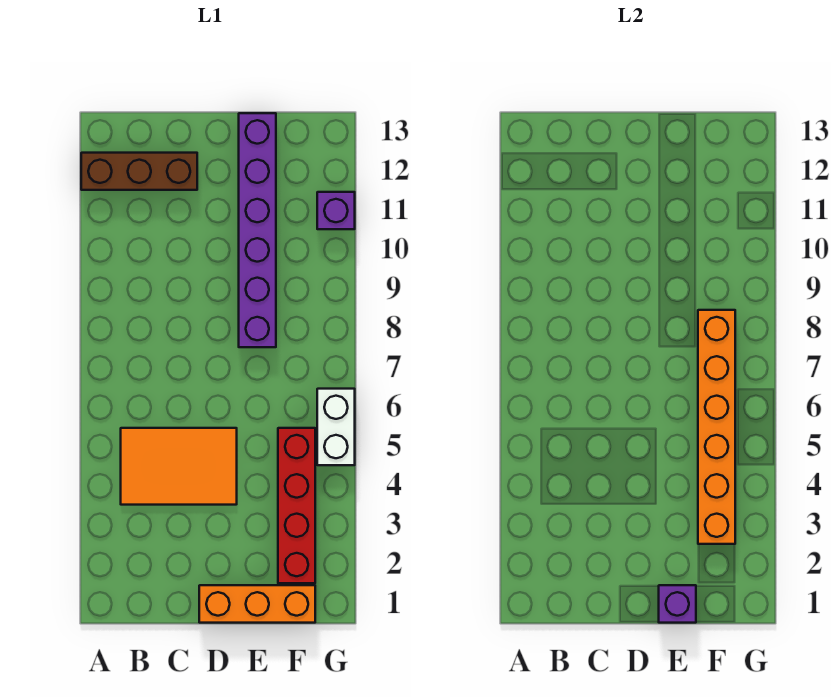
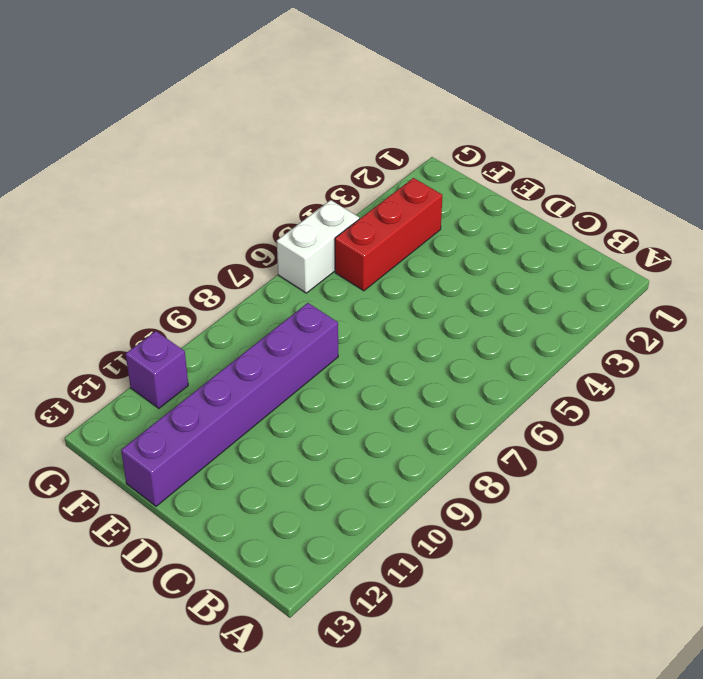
red brick F3:F5 level 1 -> red brick F2:F5 level 1
none -> brown brick A12:C12 level 1
none -> orange tile B4:D5 level 1

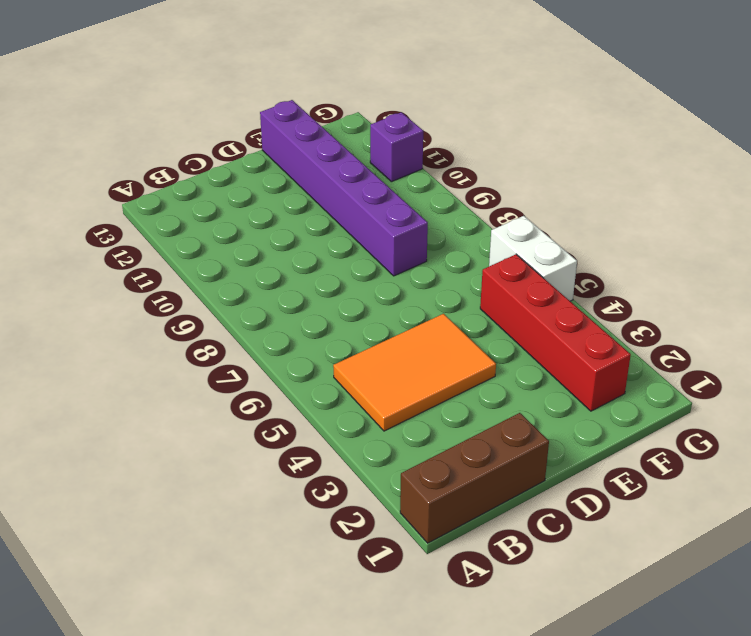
brown brick A1:C1 level 1 -> brown brick A12:C12 level 1
none -> orange brick D1:F1 level 1
none -> purple brick E1 level 2

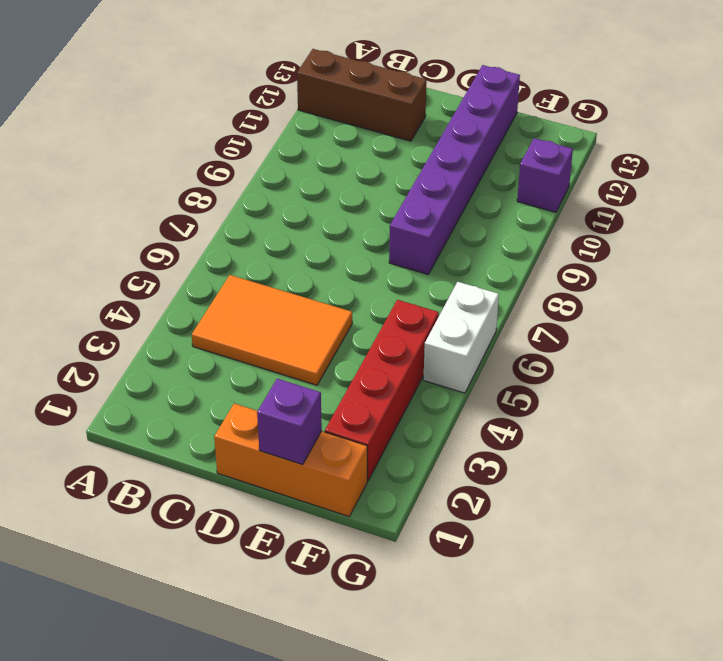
none -> orange brick F3:F8 level 2

